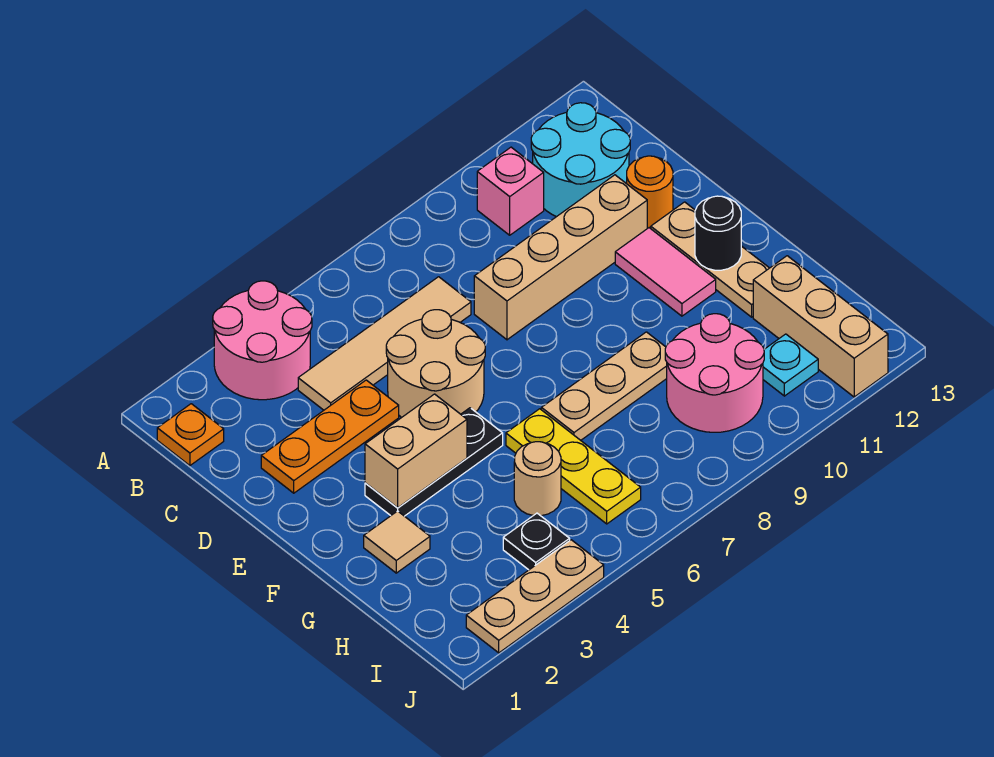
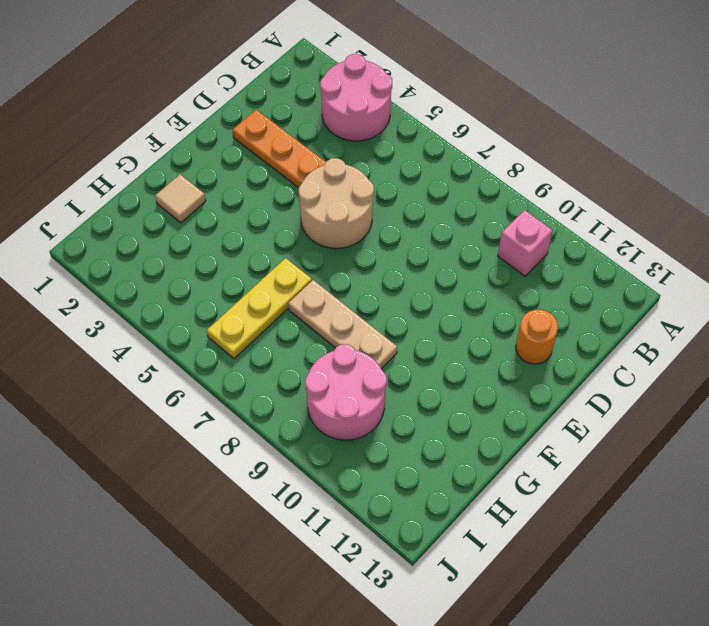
none -> orange plate B1 level 1
none -> cyan round brick B11:C12 level 1
none -> tan tile C4:C7 level 1

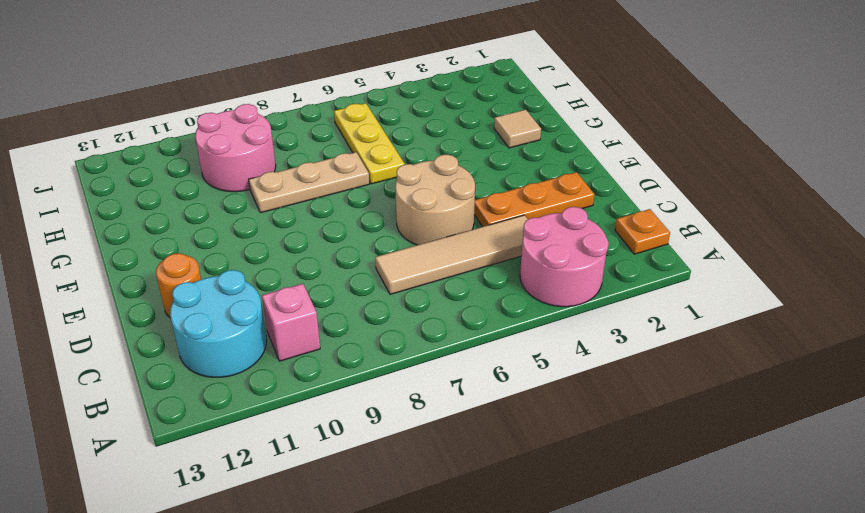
none -> tan brick D8:D11 level 1
none -> pink tile E11:F11 level 1
none -> tan plate E12:G12 level 1

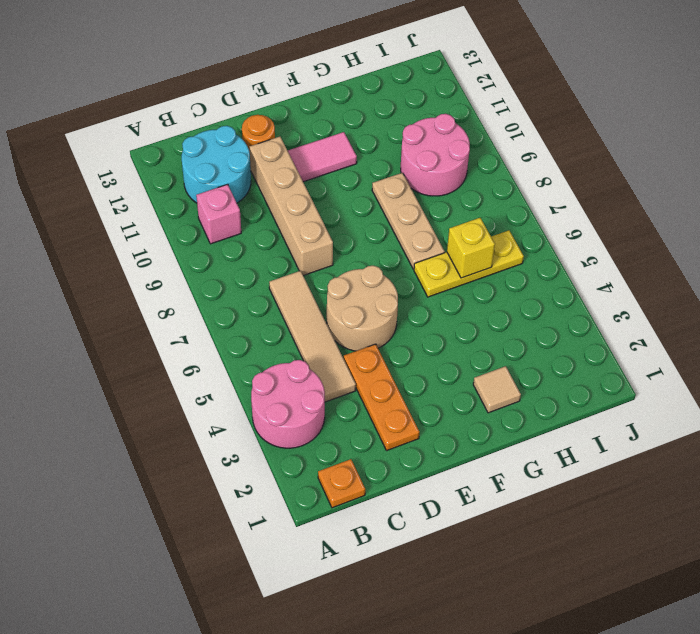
yellow brick H6 level 2 -> none
none -> tan plate E12:G12 level 1
none -> black plate F3:F5 level 1
none -> tan round brick H5 level 1

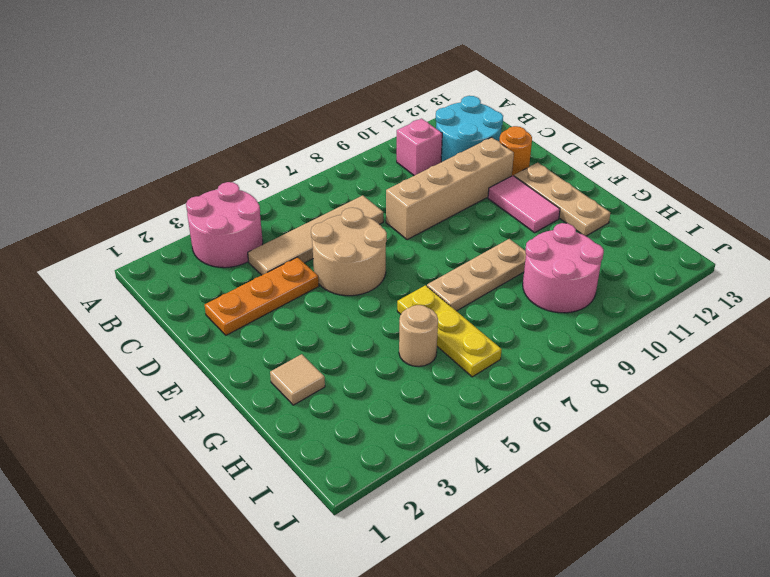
none -> orange plate B1 level 1
none -> black plate F3:F5 level 1
none -> tan brick H12:J12 level 1

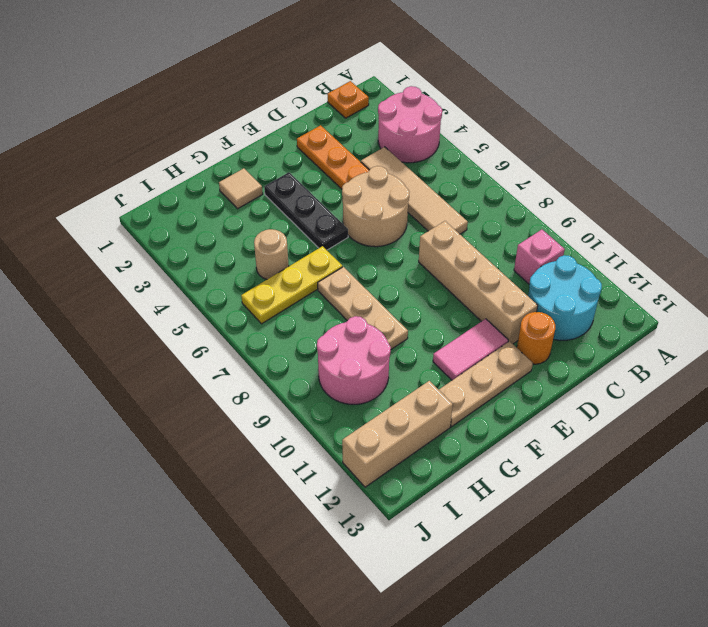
none -> black plate I4 level 1
none -> cyan plate I11 level 1
none -> tan plate J2:J4 level 1

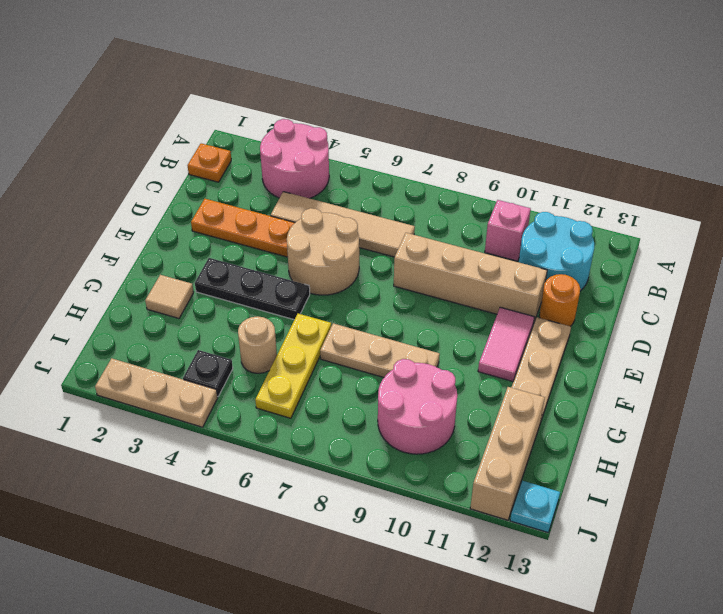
cyan plate J13 level 1 -> cyan plate I11 level 1
none -> tan brick F3:F4 level 2
none -> black round brick F12 level 2

